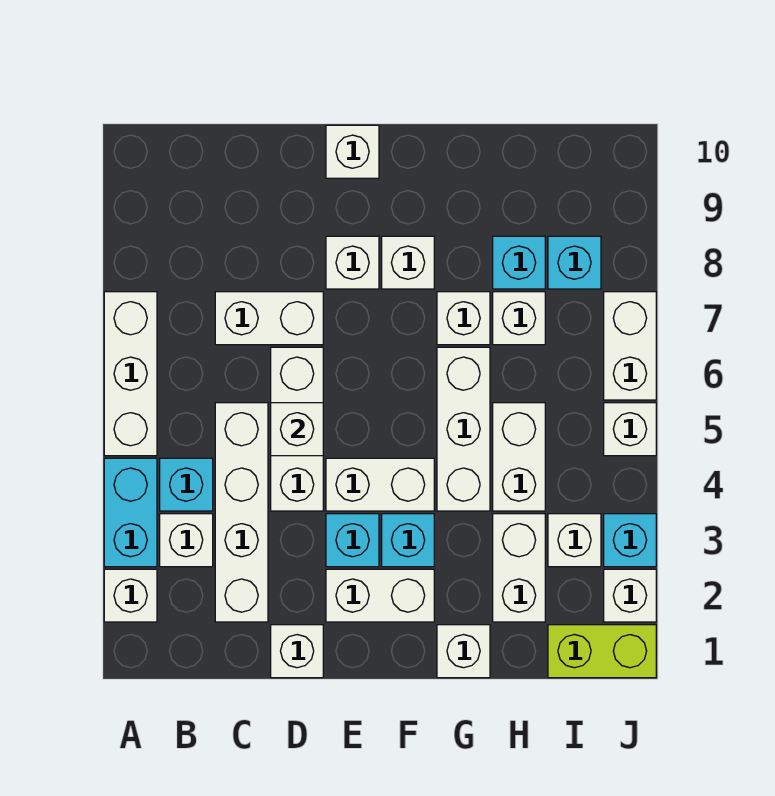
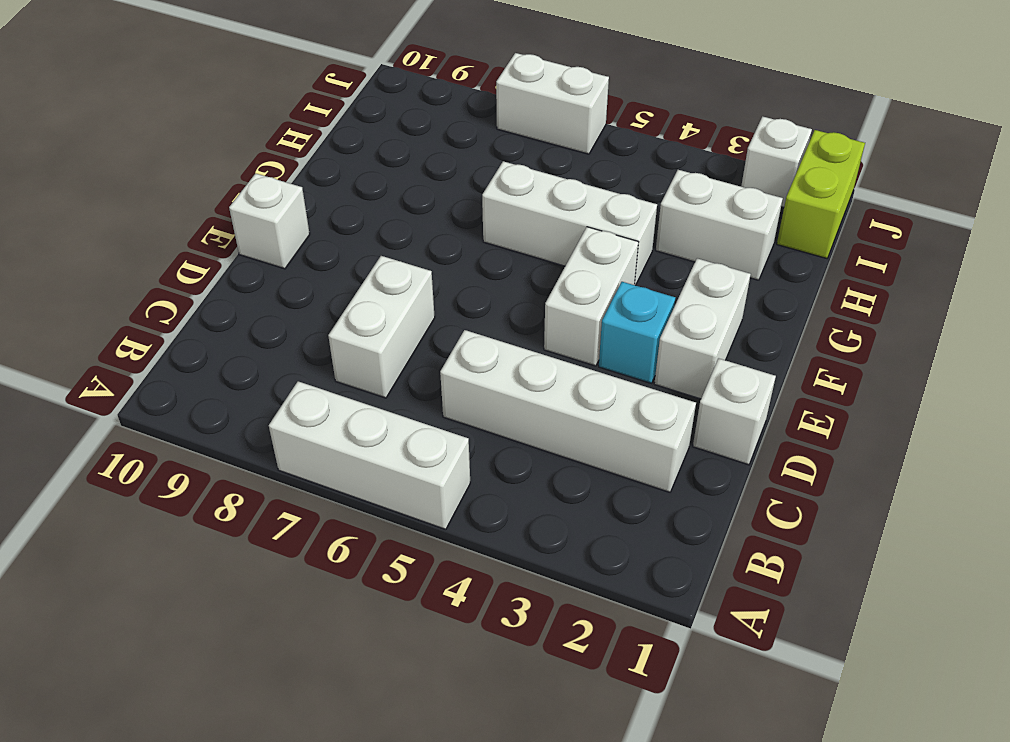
none -> white brick A2 level 1
none -> cyan brick A3:A4 level 1
none -> white brick B3 level 1
none -> cyan brick B4 level 1

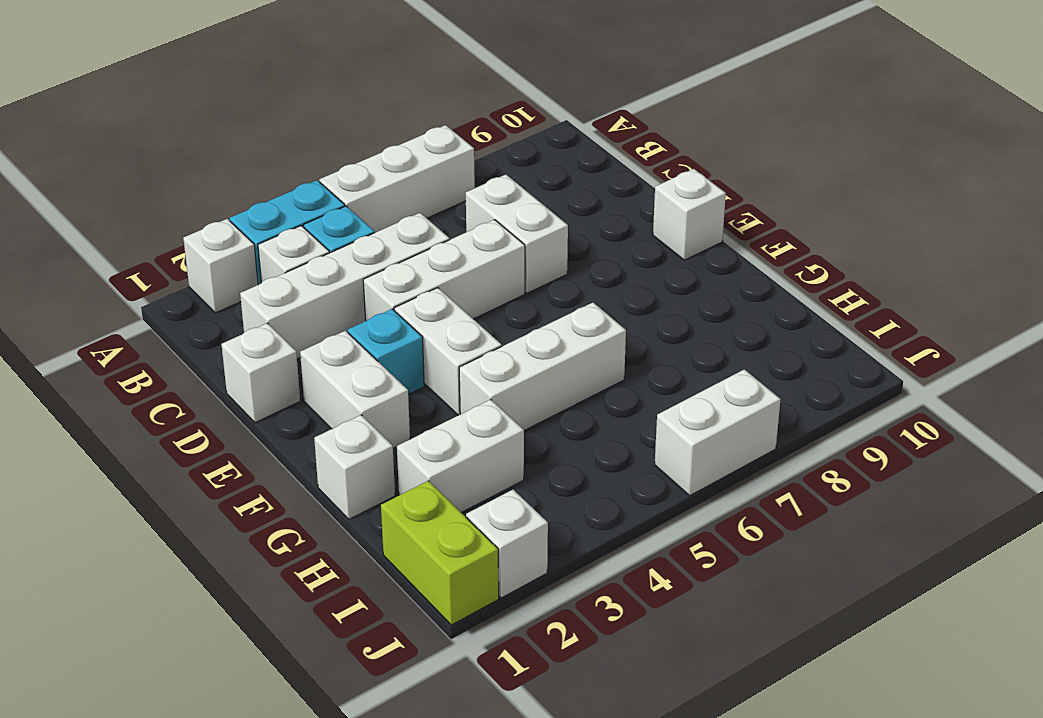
none -> white brick E8 level 1
none -> cyan brick F3 level 1
none -> white brick F8 level 1
none -> white brick G7 level 1

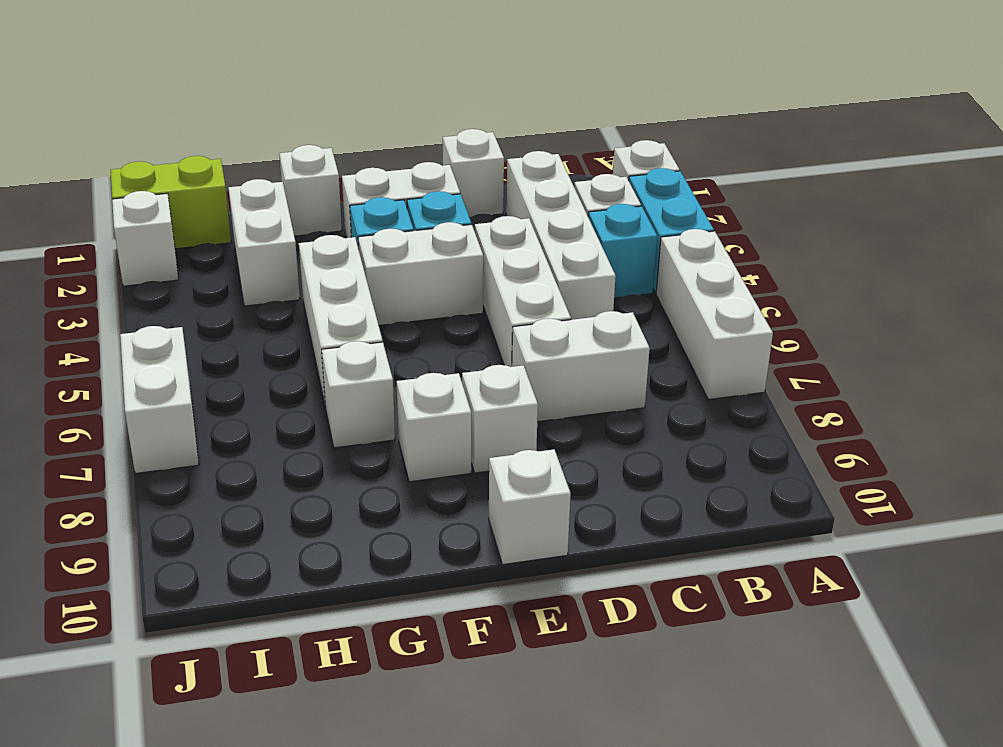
none -> white brick H4:H5 level 1
none -> white brick H7 level 1
none -> cyan brick H8 level 1
none -> white brick I3 level 1

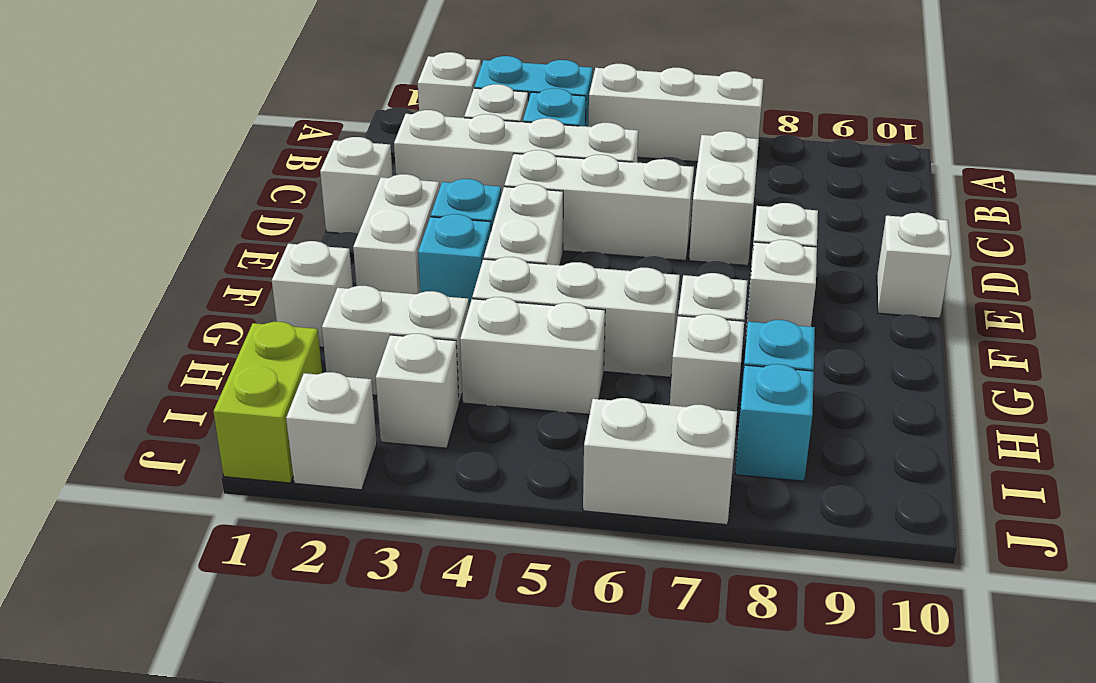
none -> cyan brick J3 level 1
none -> white brick J5 level 1
none -> white brick D5 level 2

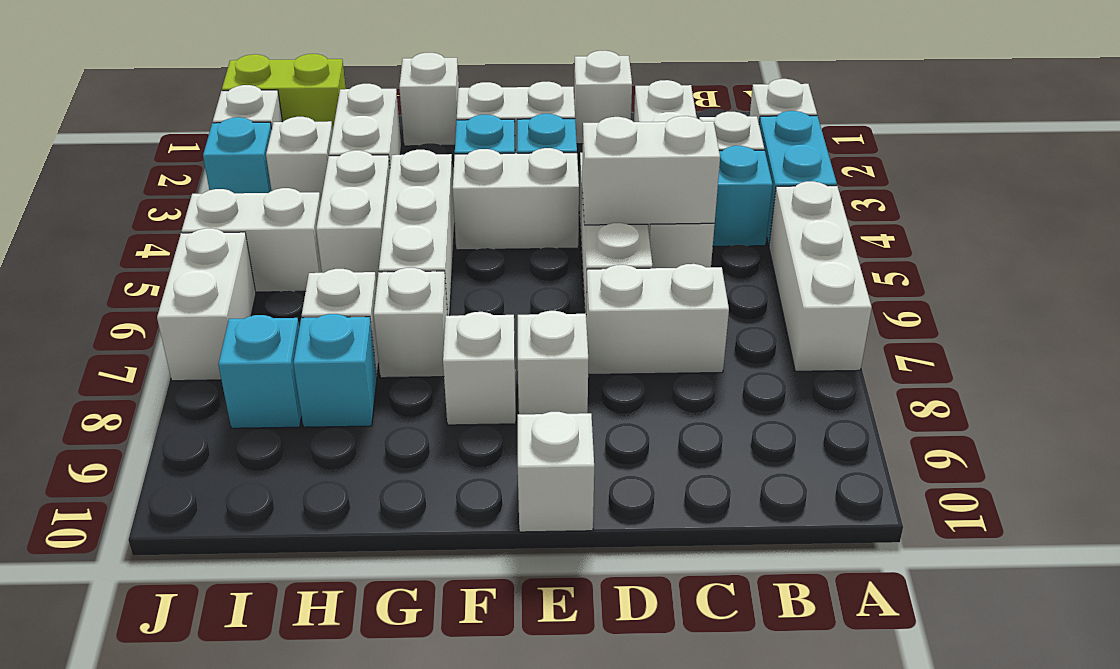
white brick C5:D5 level 2 -> white brick D5 level 2
white brick I5:J5 level 1 -> white brick J5 level 1

